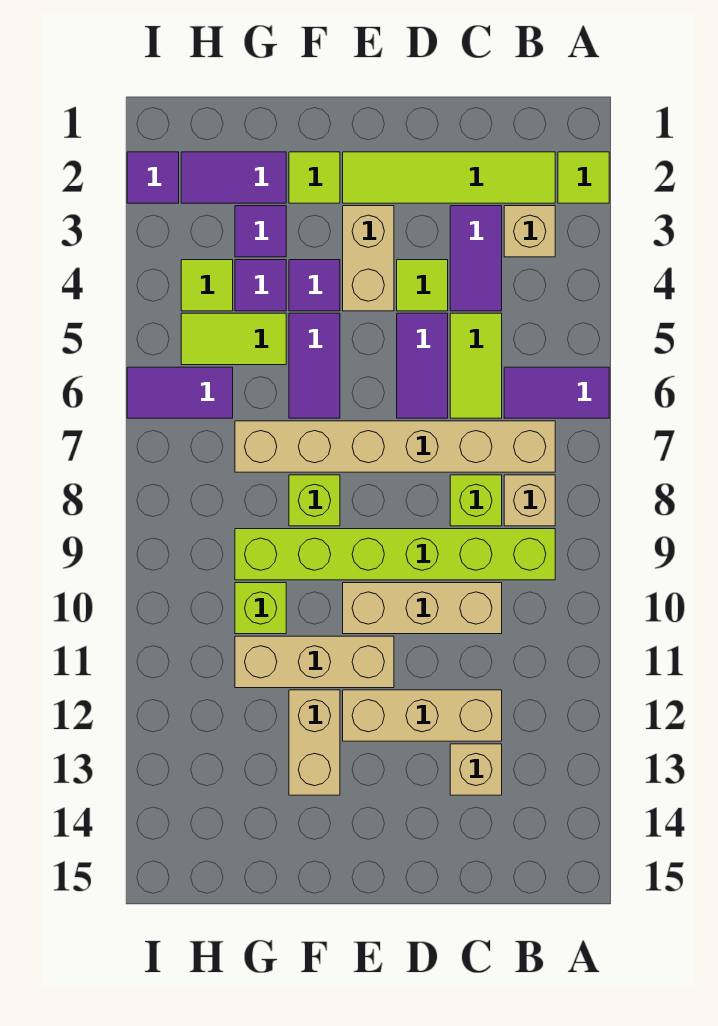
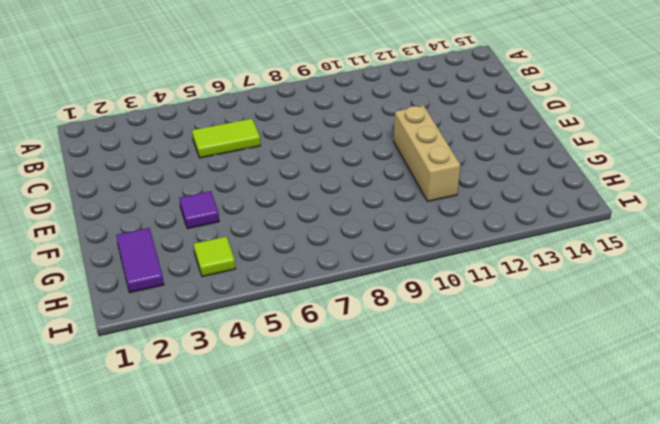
none -> lime tile A2 level 1
none -> purple tile A6:B6 level 1
none -> lime tile B2:E2 level 1
none -> tan brick B3 level 1

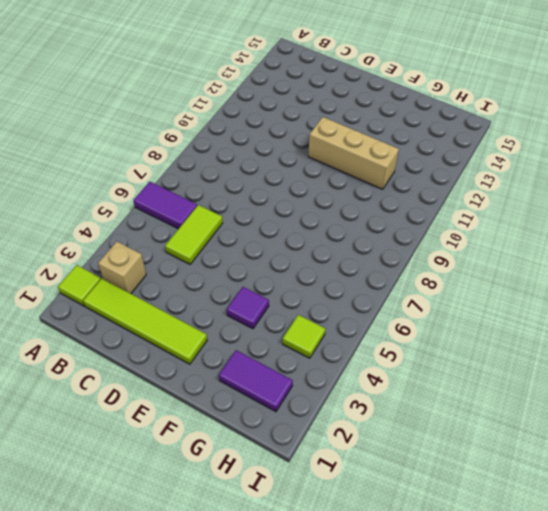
none -> tan brick B7:G7 level 1
none -> tan brick B8 level 1
none -> lime brick B9:G9 level 1
none -> purple tile C3:C4 level 1

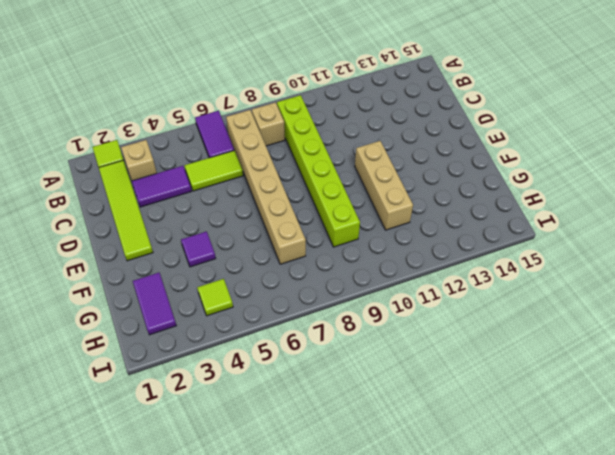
none -> lime brick C8 level 1
none -> tan brick C10:E10 level 1
none -> tan brick C12:E12 level 1
none -> tan brick C13 level 1

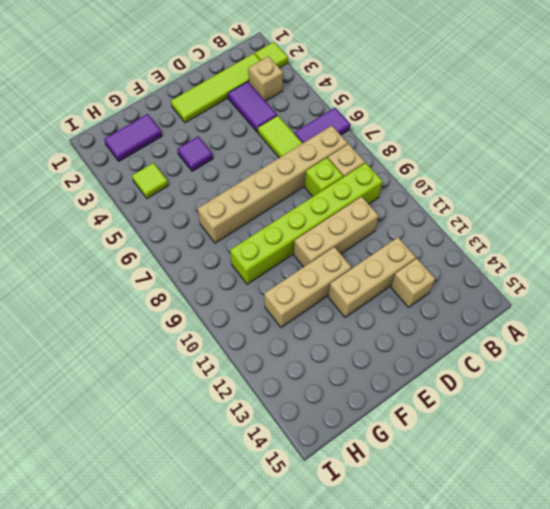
none -> lime tile D4 level 1
none -> purple tile D5:D6 level 1
none -> tan brick E3:E4 level 1
none -> lime tile F2 level 1

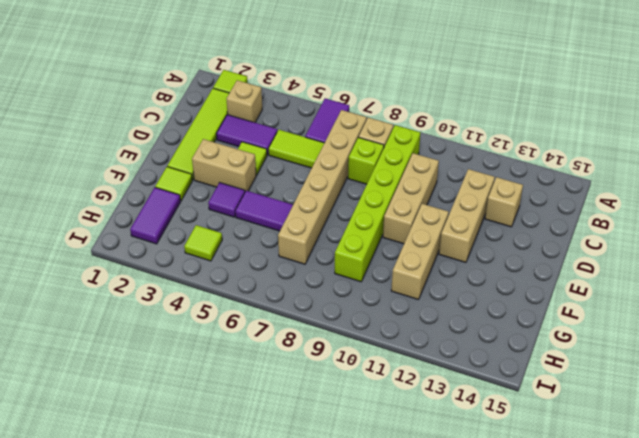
none -> purple tile D5:D6 level 1
none -> lime brick F8 level 1
none -> tan brick F12:F13 level 1
none -> purple tile G3 level 1

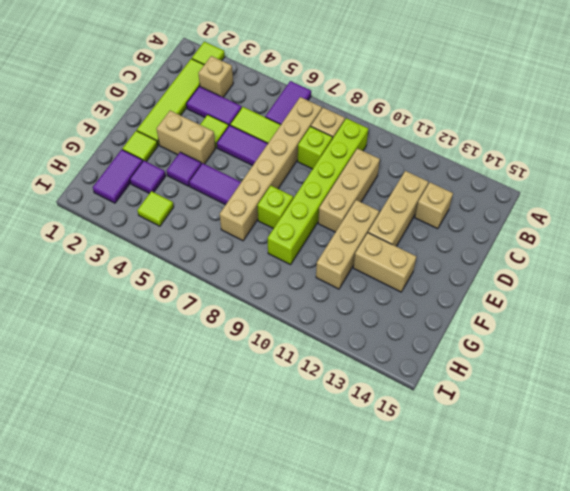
none -> purple tile G4 level 1
none -> lime tile G5:H5 level 1
none -> lime brick G10 level 1
none -> purple tile H6:I6 level 1

